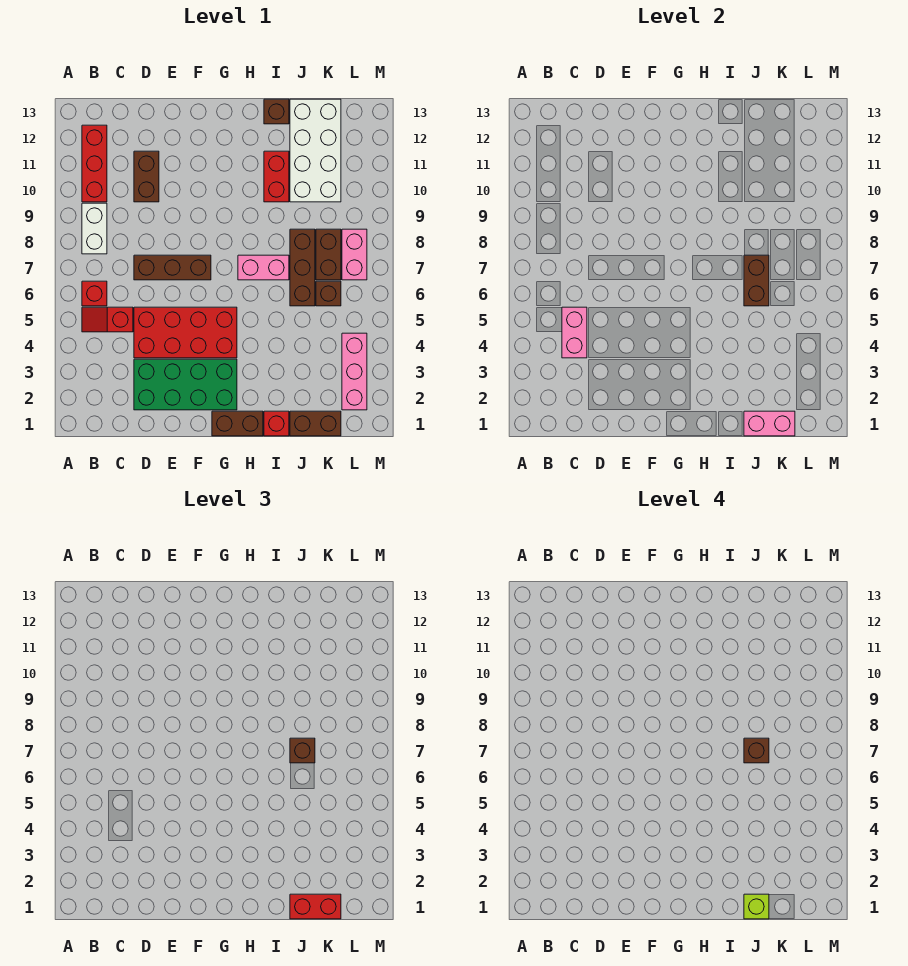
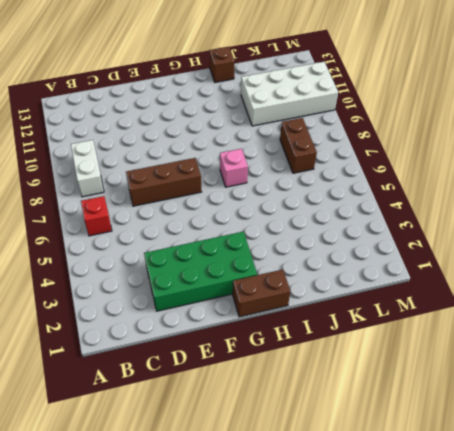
pink brick H7 level 1 -> pink brick H7:I7 level 1
white brick J10:M11 level 1 -> white brick J10:K13 level 1
none -> red slope B5:C5 level 1 top C
none -> red brick B10:B12 level 1
none -> red brick D4:G5 level 1

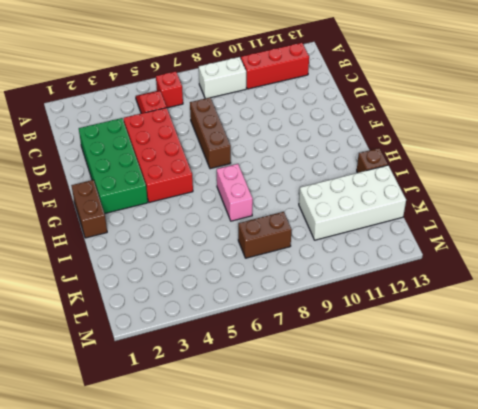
none -> brown brick D10:D11 level 1
none -> red brick I1 level 1
none -> red brick I10:I11 level 1

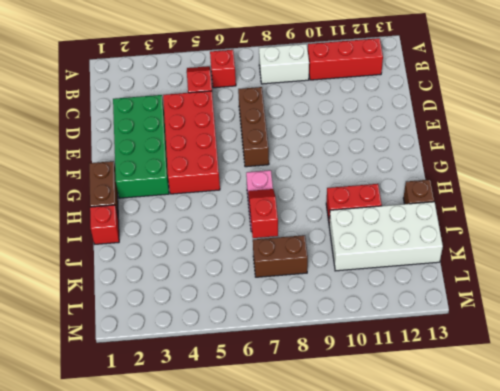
red slope I7:J7 level 2 top J -> brown brick J6:J7 level 2
none -> brown brick D10:D11 level 1
none -> brown brick J1:K1 level 1
none -> brown brick J6:J8 level 1

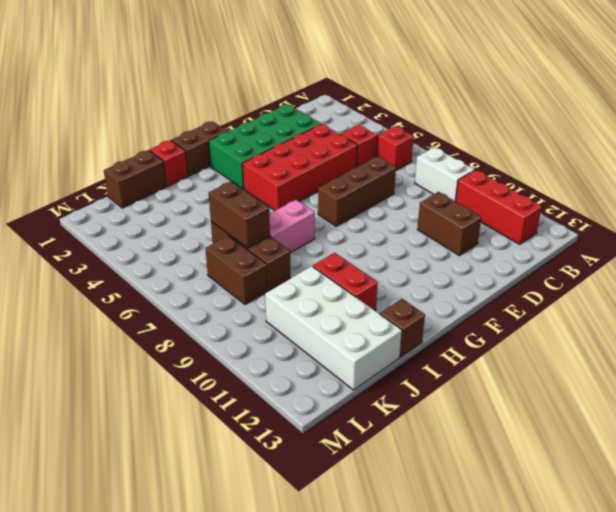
none -> brown brick K6 level 1
none -> pink brick L2:L4 level 1
none -> pink brick L7:L8 level 1

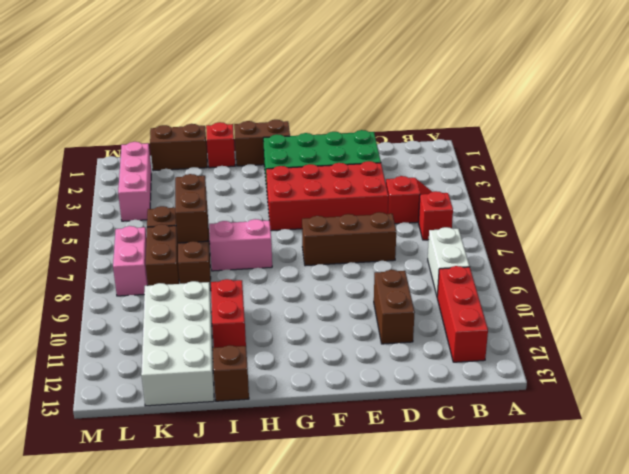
none -> pink brick C4:C5 level 2
none -> pink brick J1:K1 level 2
none -> red brick J1:K1 level 3

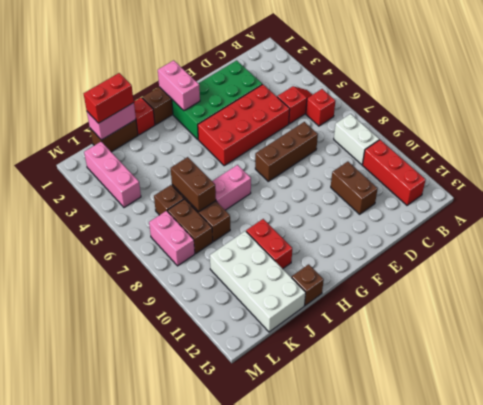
pink brick G1:G2 level 2 -> pink brick C4:C5 level 2
none -> brown brick J7 level 3
none -> lime brick J1 level 4
none -> brown brick J7 level 4

